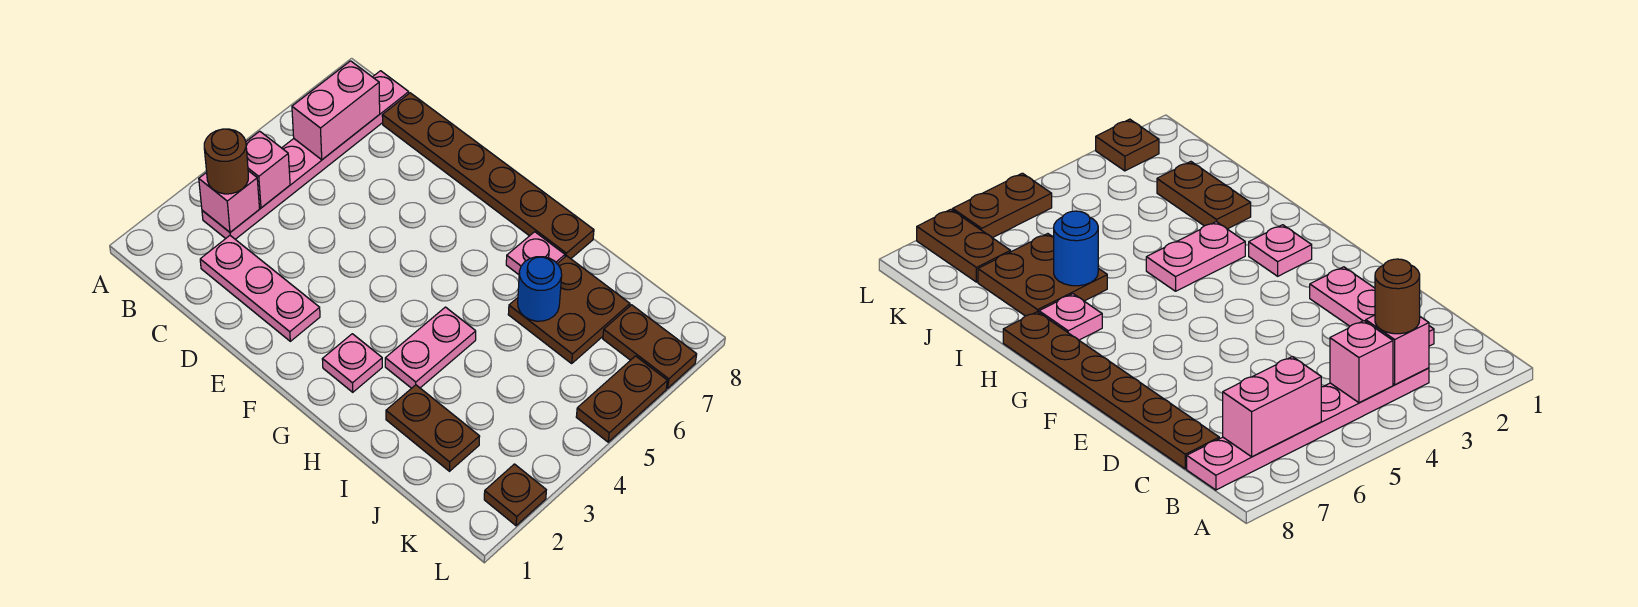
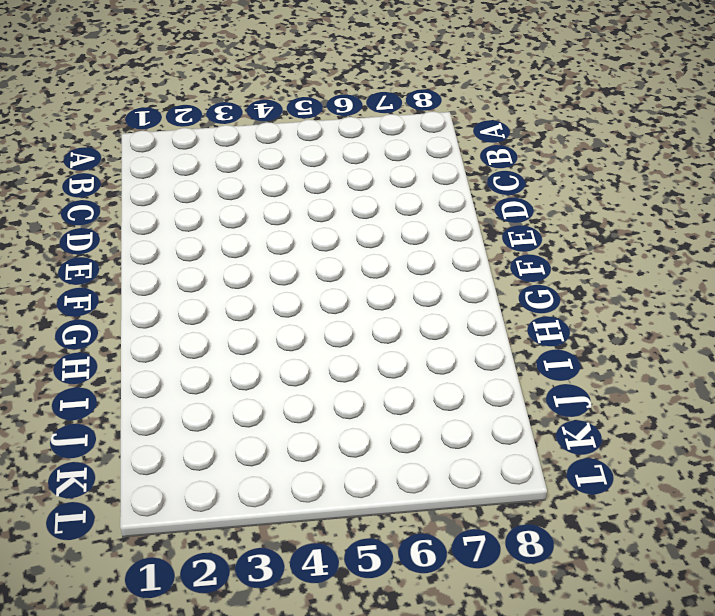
none -> pink plate B3:B8 level 1
none -> pink plate C2:E2 level 1
none -> brown plate C8:H8 level 1

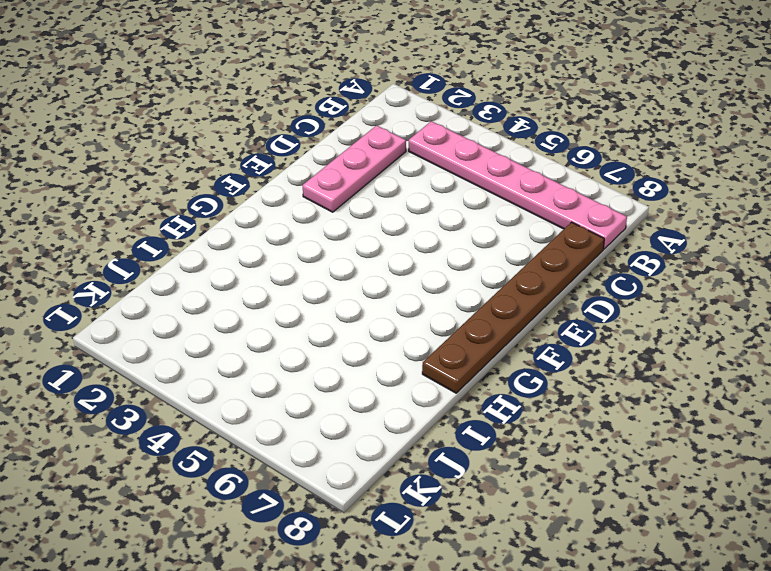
none -> pink plate G2 level 1
none -> pink plate H3:H4 level 1
none -> pink plate H7 level 1

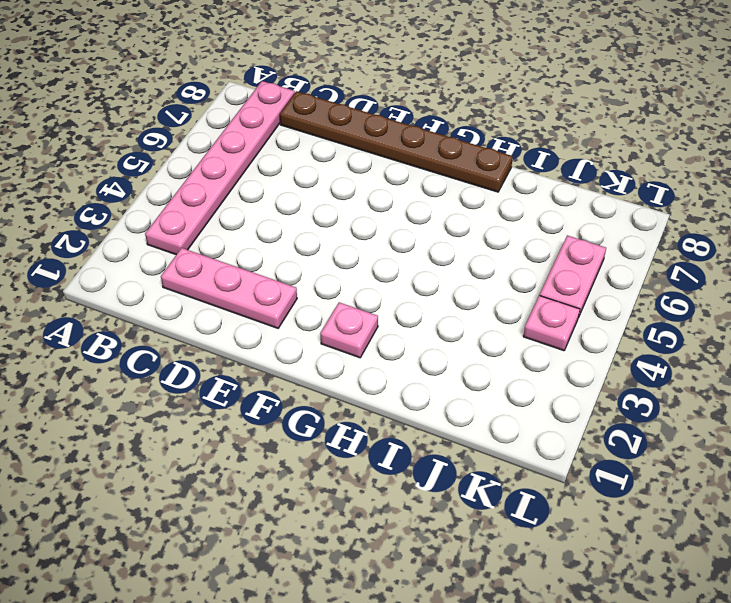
pink plate K4 level 1 -> pink plate H7 level 1
pink plate K5:K6 level 1 -> pink plate H3:H4 level 1
none -> brown plate I2:J2 level 1
none -> brown plate I6:J7 level 1
none -> brown plate K7:L7 level 1

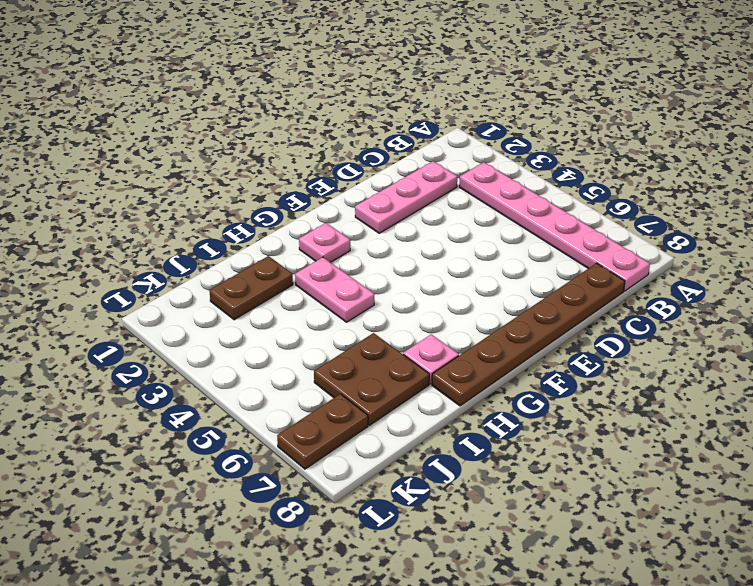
none -> brown plate L2 level 1
none -> brown plate L5:L6 level 1
none -> pink brick B3 level 2

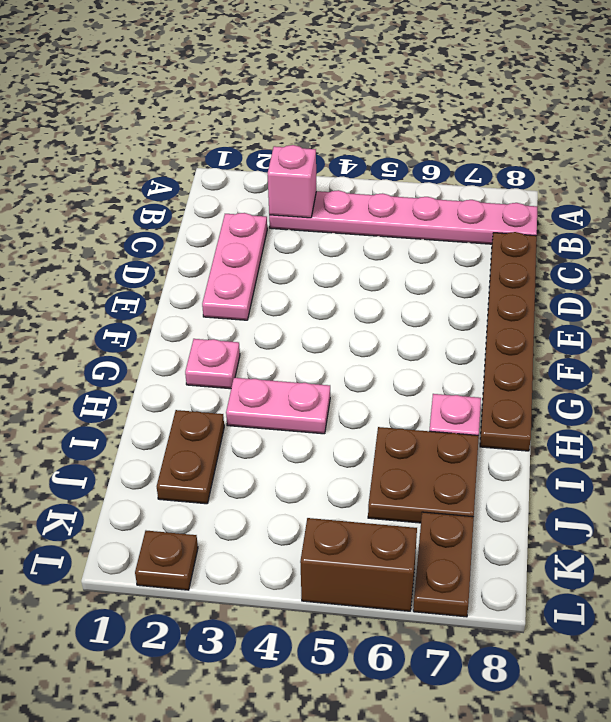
brown brick L5:L6 level 1 -> brown plate L5:L6 level 1
none -> pink brick B4 level 2
none -> pink brick B6:B7 level 2
none -> blue round brick I6 level 2

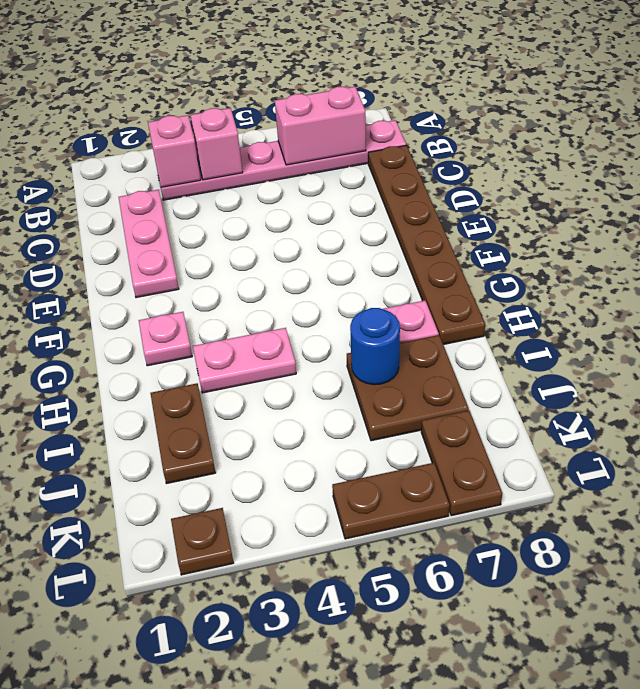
none -> brown round brick B3 level 3

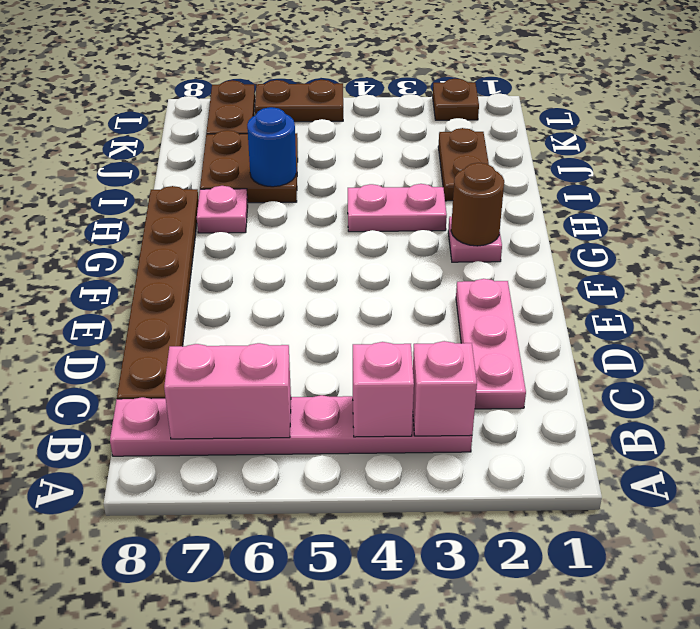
brown round brick G2 level 2 -> brown round brick B3 level 3

